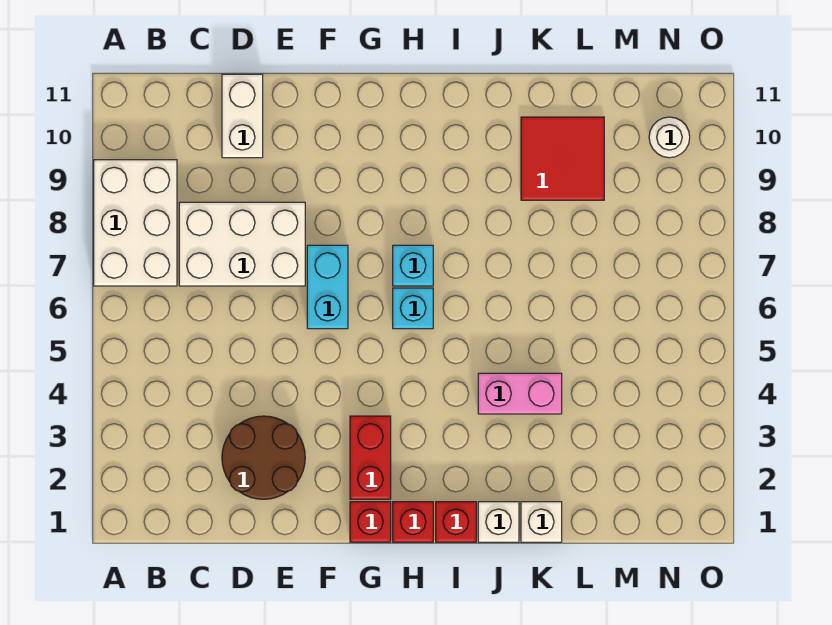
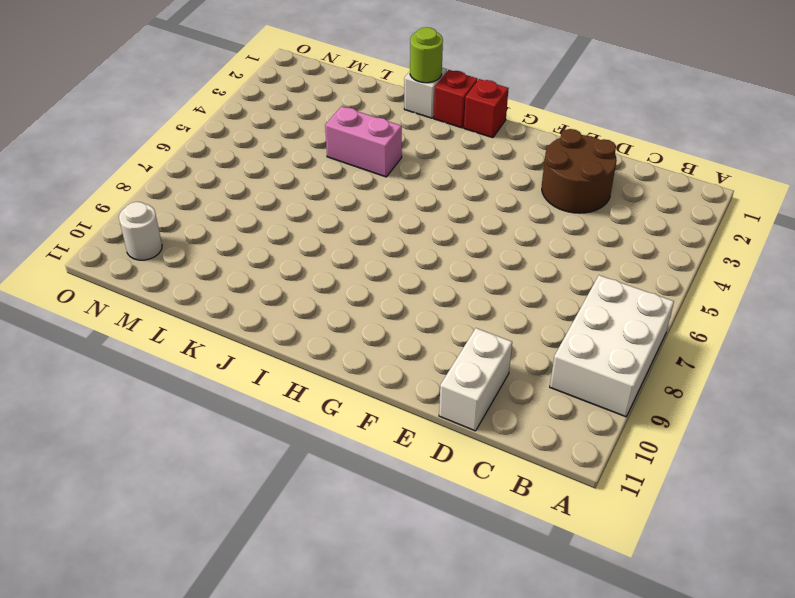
lime round brick J1 level 2 -> none
none -> white brick C7:E8 level 1
none -> cyan brick F6:F7 level 1
none -> red brick G1 level 1

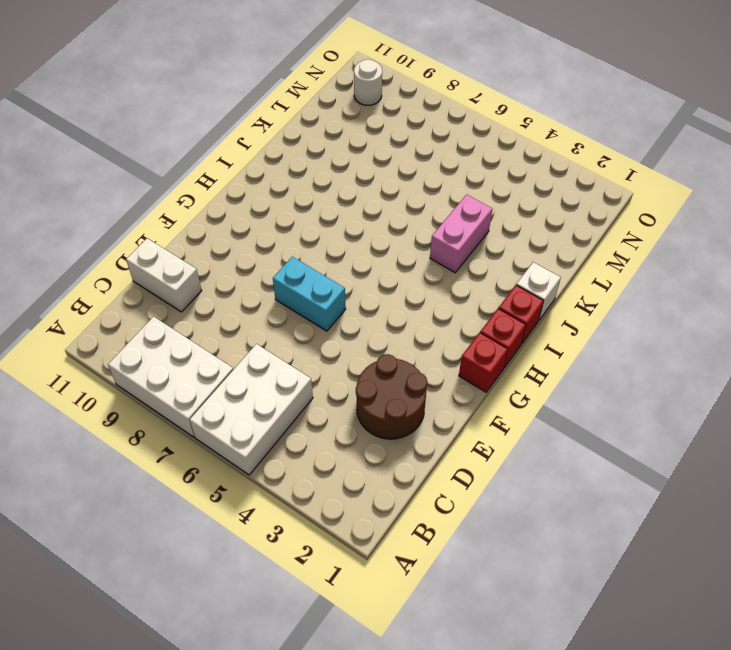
white brick A5:C6 level 1 -> white brick C7:E8 level 1
none -> red brick G2:G3 level 1
none -> cyan brick H6 level 1
none -> cyan brick H7 level 1

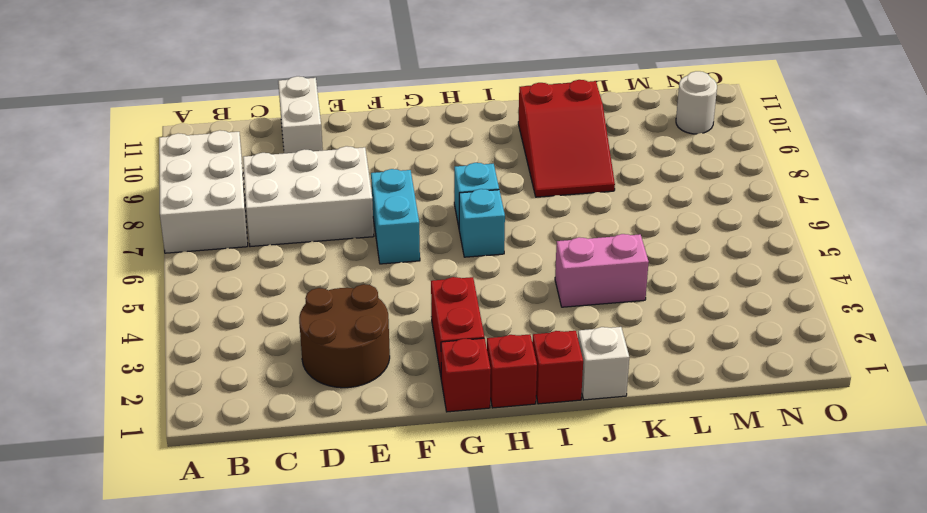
red slope J8:K10 level 1 top 10 -> red tile K9:L10 level 1
none -> white brick K1 level 1

